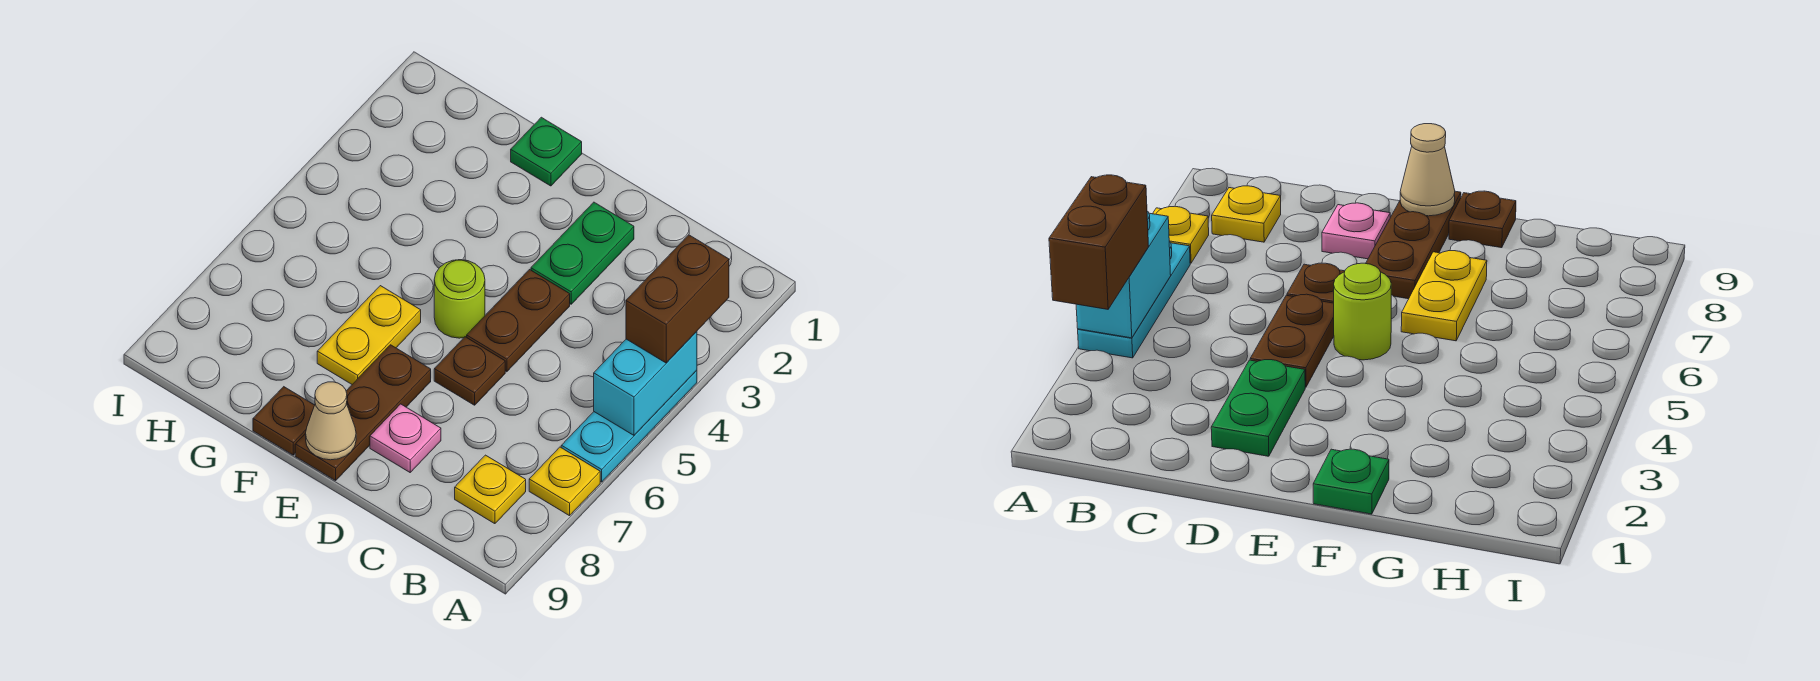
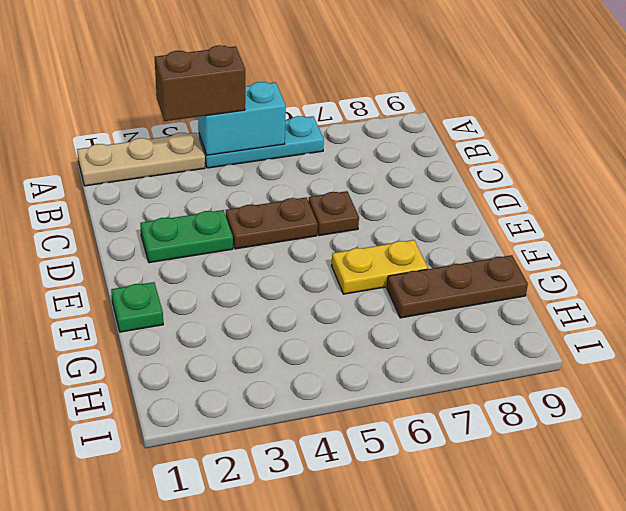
tan plate A1:A3 level 1 -> none
brown plate G7:G9 level 1 -> brown plate E7:E9 level 1
none -> yellow plate A7 level 1
none -> yellow plate B8 level 1
none -> pink plate D8 level 1

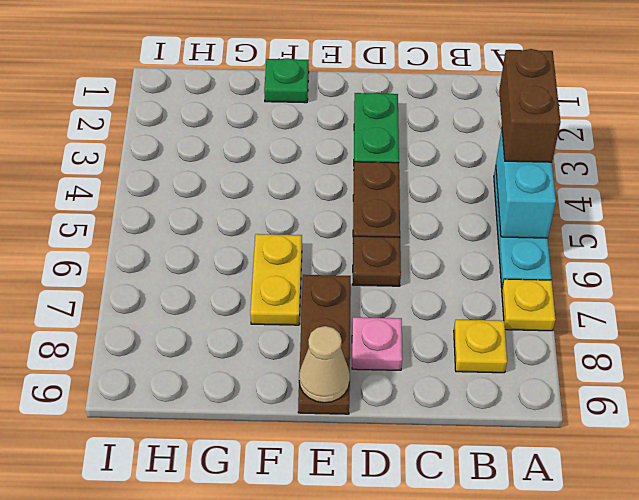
none -> lime round brick E5 level 1
none -> brown plate F9 level 1

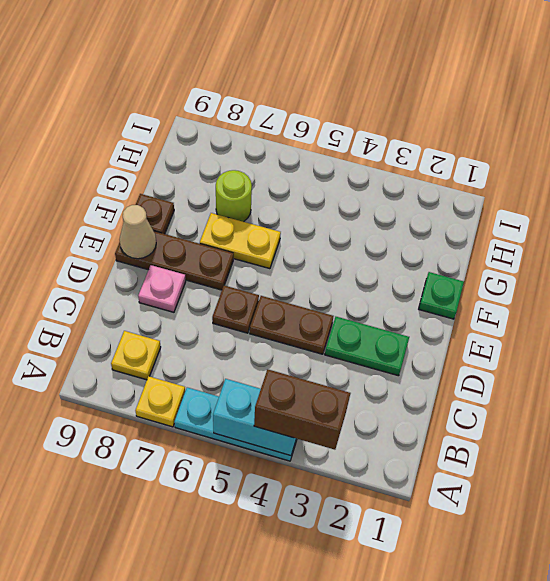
lime round brick G7 level 1 -> lime round brick E5 level 1

